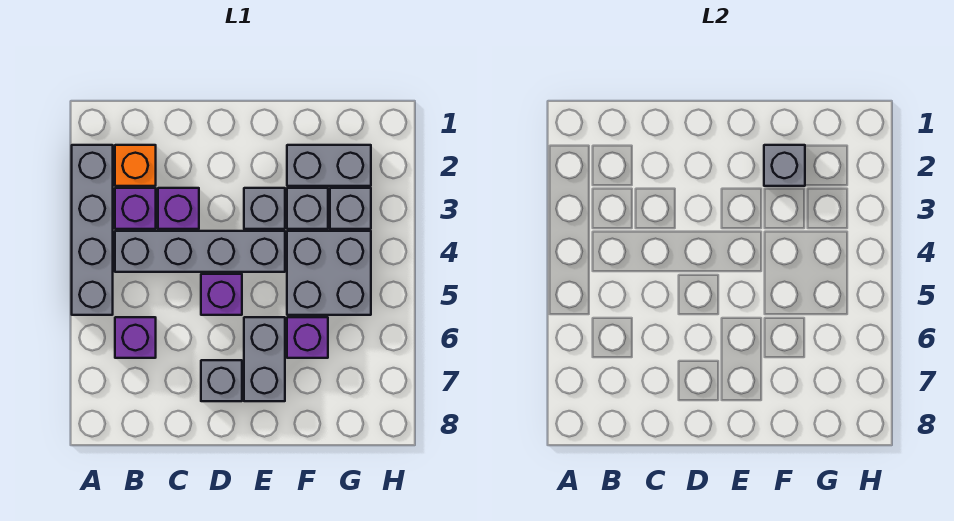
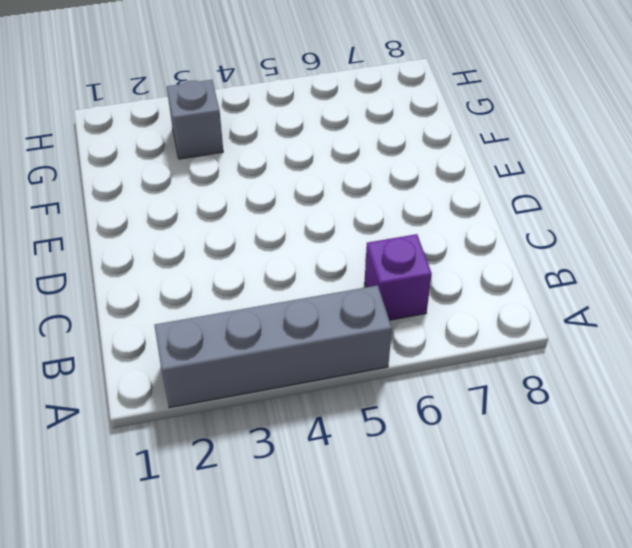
none -> orange brick B2 level 1
none -> purple brick B3 level 1
none -> grey brick B4:E4 level 1

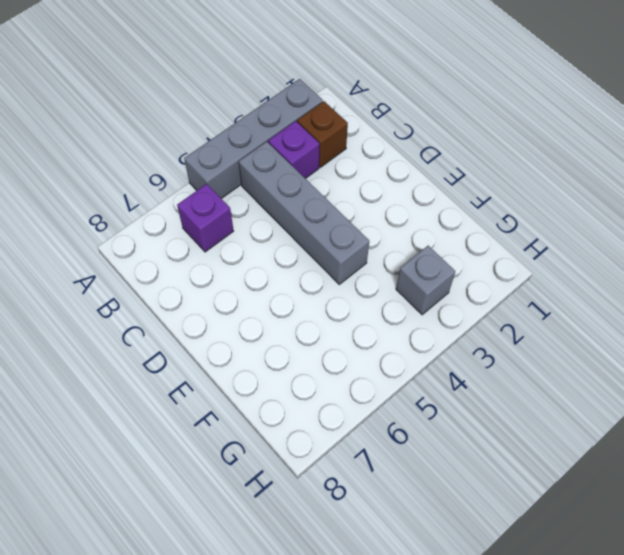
brown brick B2 level 1 -> orange brick B2 level 1
none -> purple brick C3 level 1
none -> purple brick D5 level 1
none -> grey brick D7 level 1

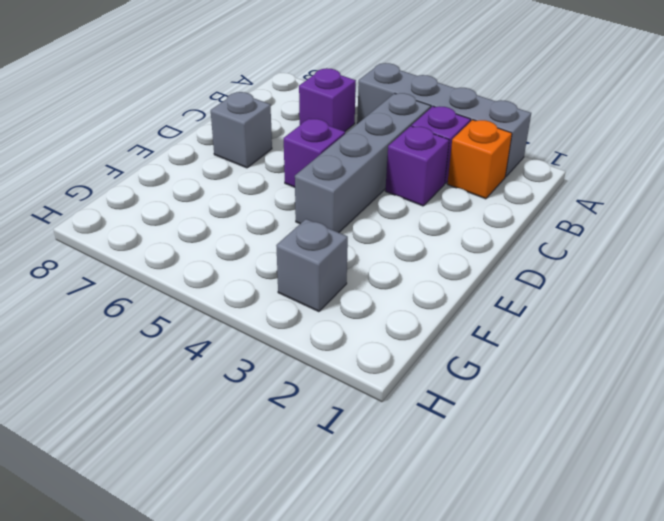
none -> grey brick E3 level 1
none -> grey brick E6:E7 level 1
none -> grey brick F2:G2 level 1

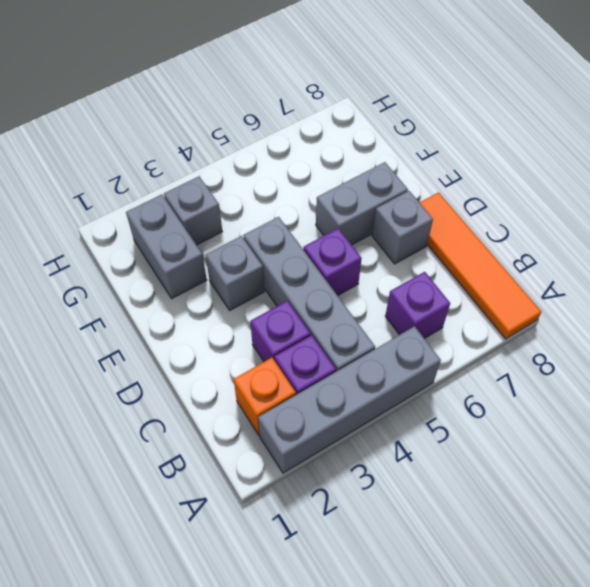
orange tile A8:D8 level 1 -> none
none -> grey brick F3 level 1
none -> grey brick F4:G5 level 1
none -> purple brick F6 level 1

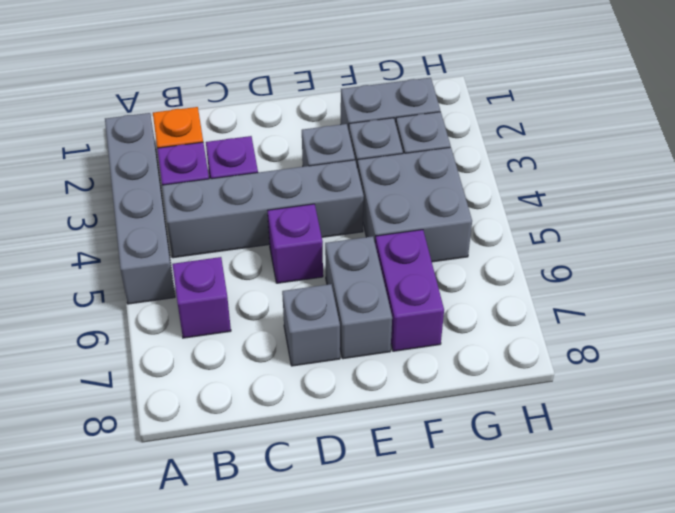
purple brick F6:F7 level 1 -> purple brick F6 level 1
none -> grey brick F2 level 2

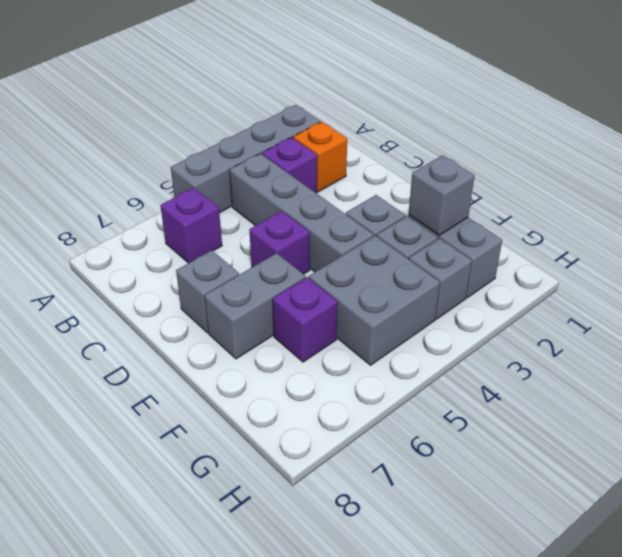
none -> purple brick C3 level 1

